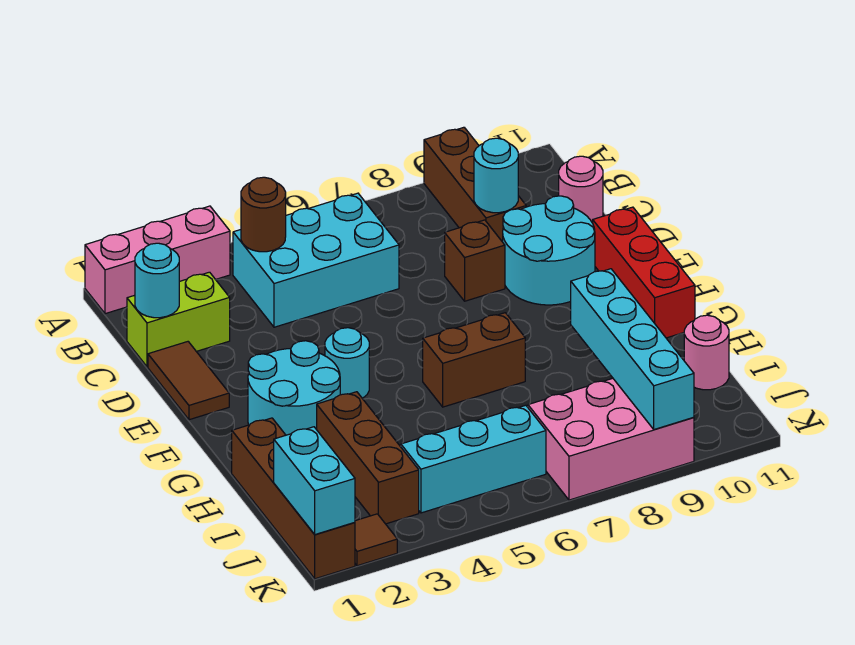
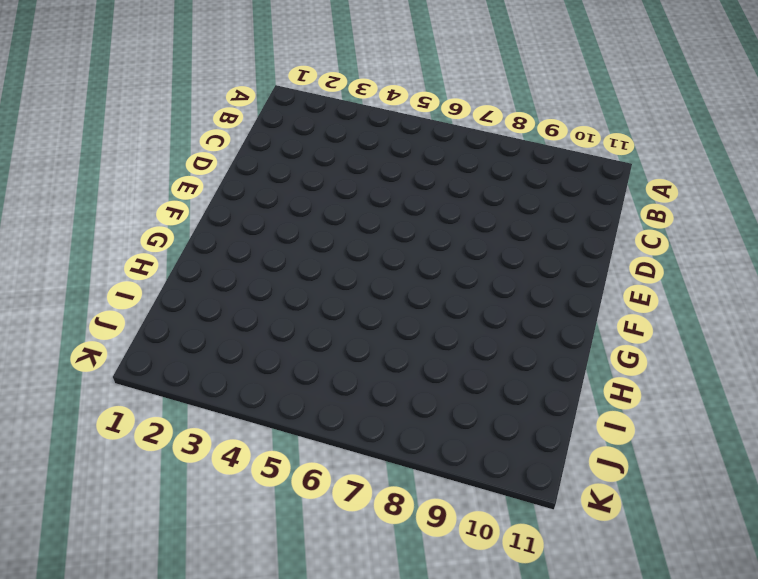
none -> pink brick A1:A3 level 1
none -> brown brick A9:C9 level 1
none -> cyan brick B4:C6 level 1

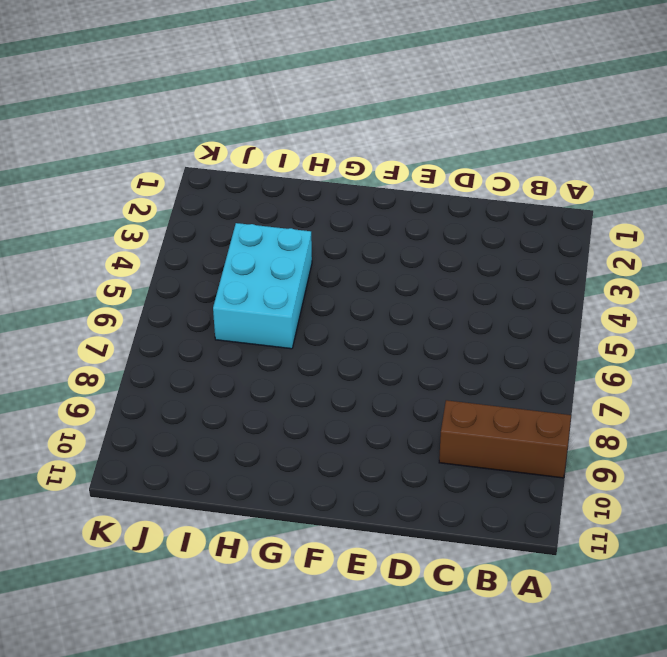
cyan brick H4:I6 level 1 -> cyan brick B4:C6 level 1
none -> pink brick A1:A3 level 1
none -> lime brick C1:C2 level 1
none -> pink round brick C11 level 1

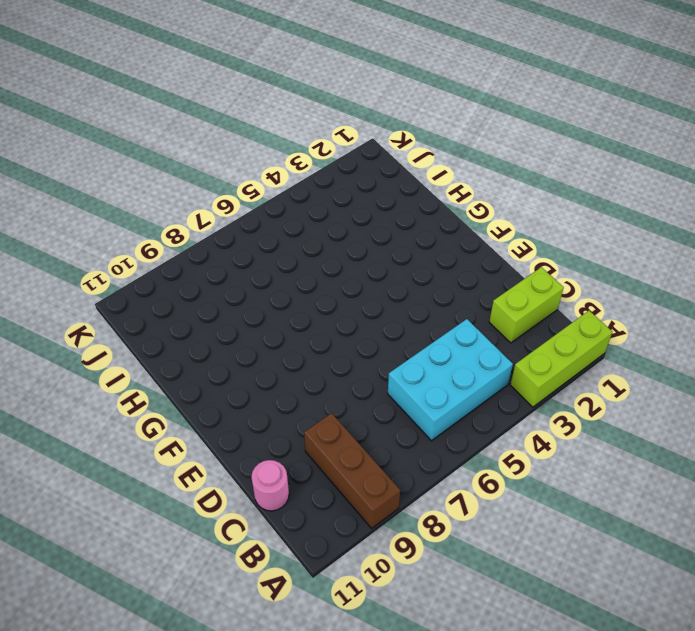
lime brick A1:A3 level 1 -> pink brick A1:A3 level 1
none -> brown tile D1:E1 level 1
none -> brown brick D8 level 1
none -> cyan round brick D9:E10 level 1

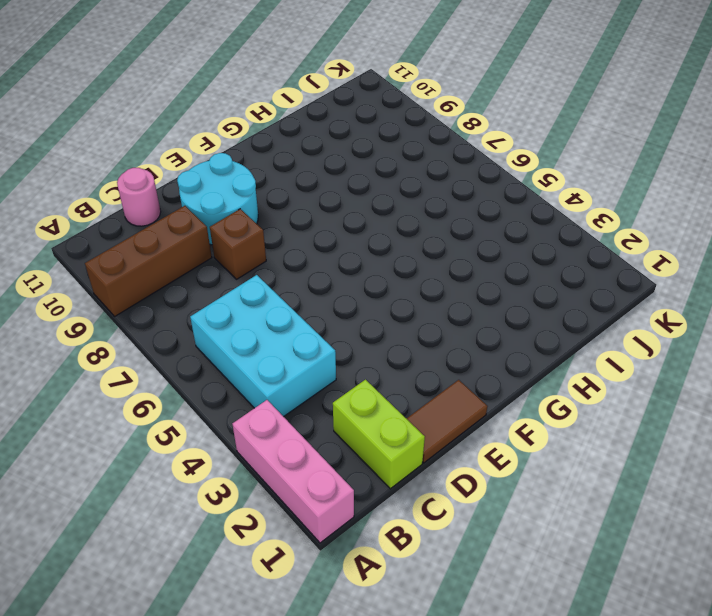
none -> red brick E11:G11 level 1
none -> cyan round brick F2:G3 level 1
none -> cyan round brick F4 level 1

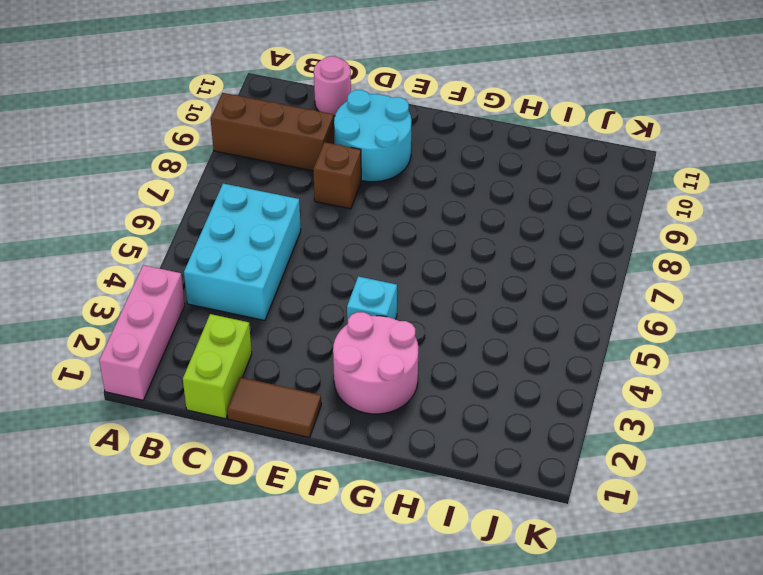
pink round brick F2:G3 level 1 -> cyan round brick F2:G3 level 1
cyan brick F4 level 1 -> cyan round brick F4 level 1
none -> red brick E11:G11 level 1
none -> brown brick G6:G7 level 1
none -> brown brick H1:K1 level 1

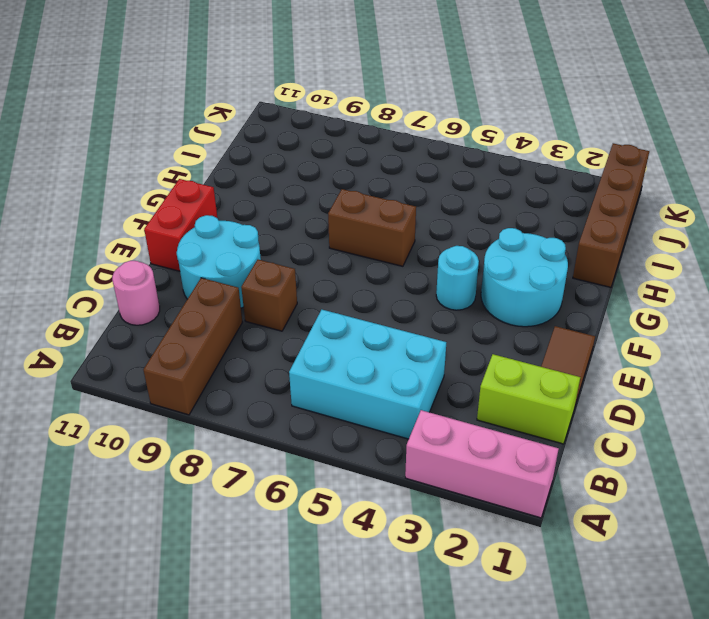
red brick E11:F11 level 1 -> red brick E11:G11 level 1
none -> brown brick H3:J3 level 1
none -> pink round brick I11 level 1
none -> cyan brick J4:J6 level 1

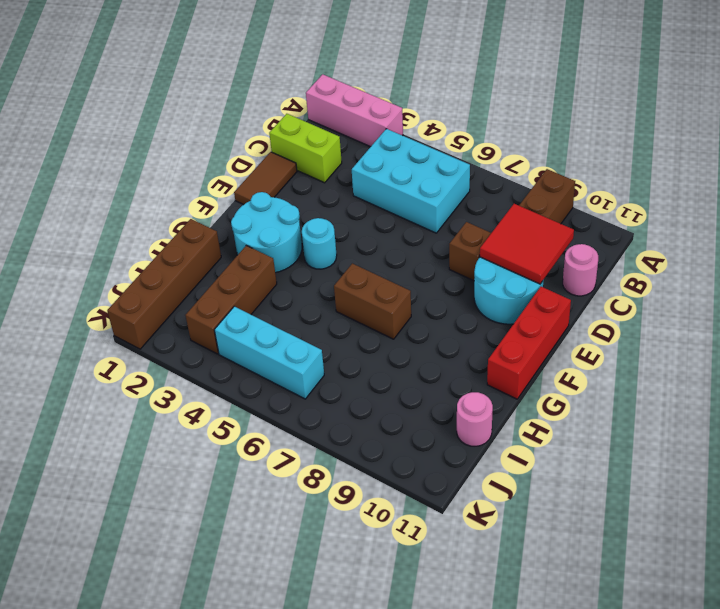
red tile C9:D10 level 2 -> cyan round brick C9 level 2
none -> pink brick J7:K9 level 1
none -> brown tile K2 level 1
none -> brown round brick B4 level 2

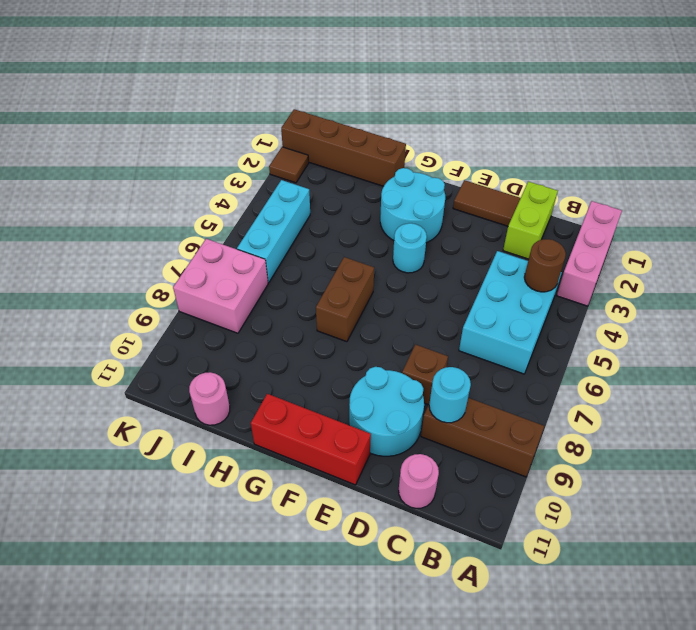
pink brick J7:K8 level 1 -> pink brick J7:K9 level 1
none -> brown brick H3:J3 level 1
none -> cyan round brick C1 level 2
none -> cyan brick H9:K9 level 2

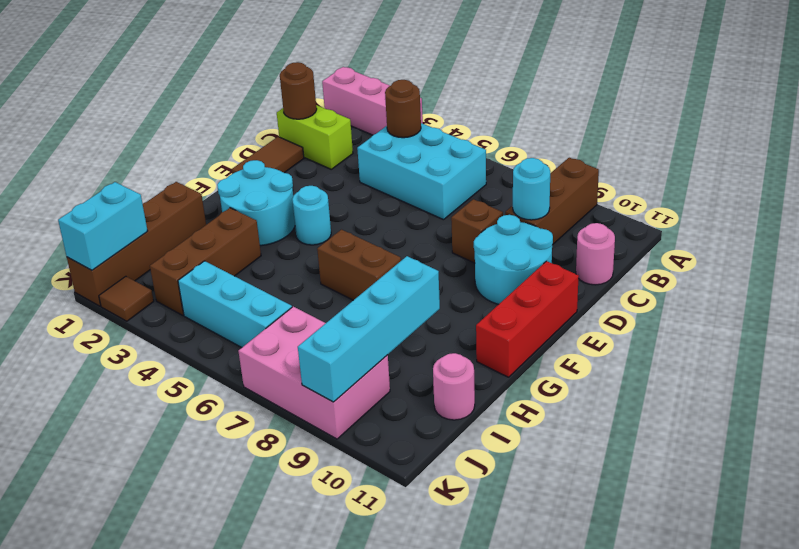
brown round brick C1 level 2 -> cyan round brick C1 level 2

